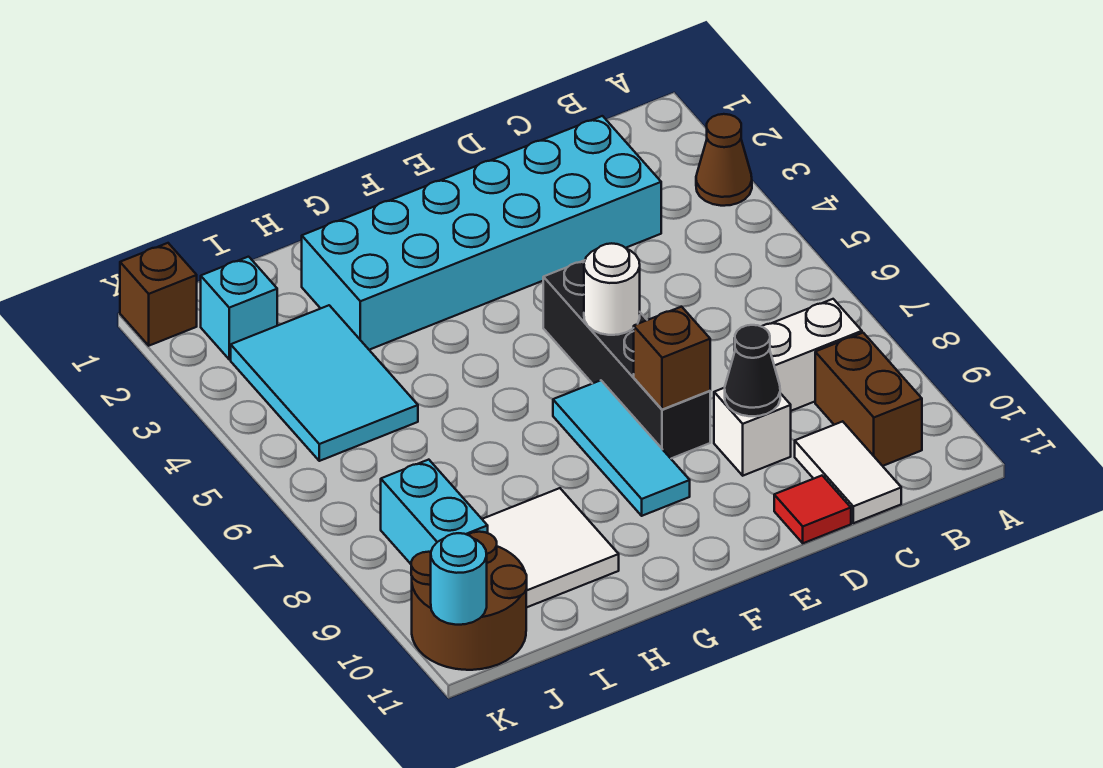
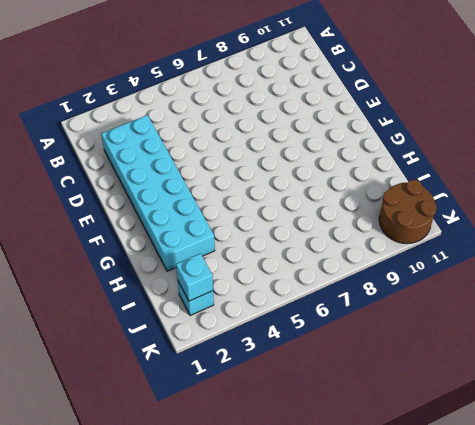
cyan brick J2 level 2 -> none
none -> brown cone A3 level 1
none -> white brick B8:C8 level 1
none -> brown brick B9:B10 level 1

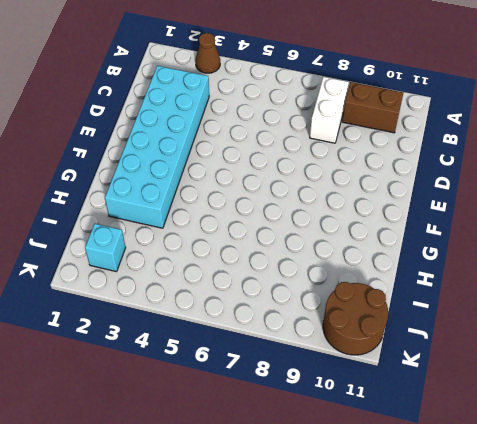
none -> white tile C10:C11 level 1
none -> white brick D9 level 1
none -> red tile D11 level 1

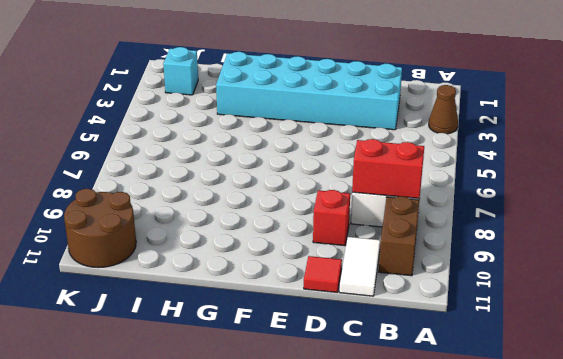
red brick B8:C8 level 2 -> none
red brick D9 level 1 -> white brick D9 level 1
none -> black brick E5:E8 level 1
none -> cyan tile F7:F9 level 1
none -> white tile H9:I10 level 1

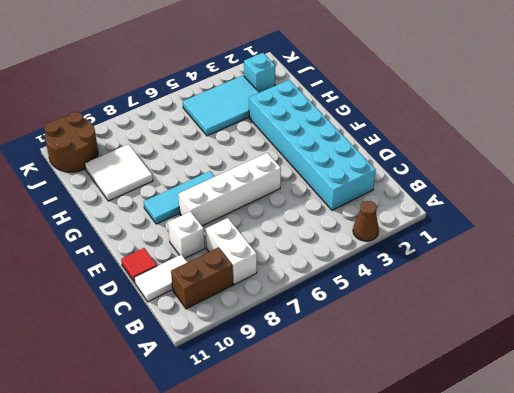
white brick E5:E8 level 1 -> black brick E5:E8 level 1
none -> cyan brick J8:J9 level 1
none -> brown brick K1 level 1
none -> black cone D9 level 2

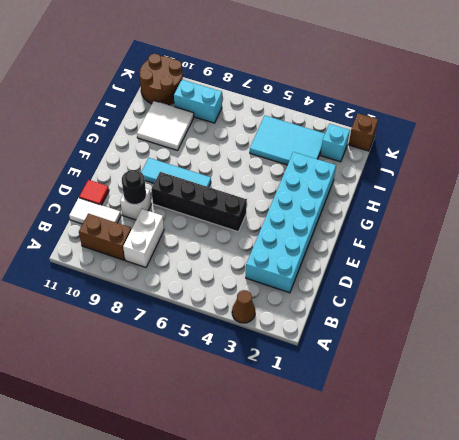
black round brick D9 level 2 -> black cone D9 level 2
none -> white round brick E6 level 2
none -> brown brick E8 level 2
none -> cyan round brick K11 level 2

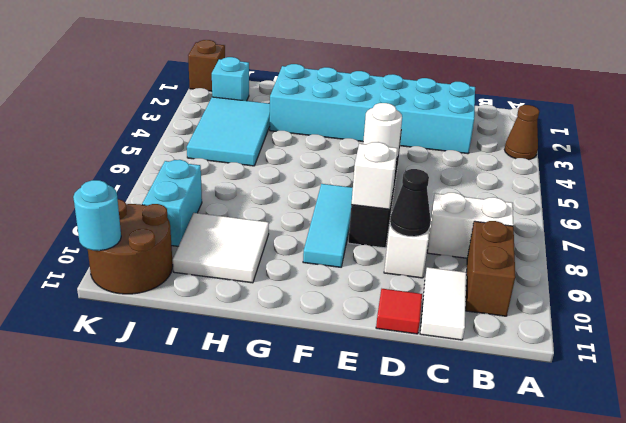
white brick E8 level 2 -> brown brick E8 level 2

